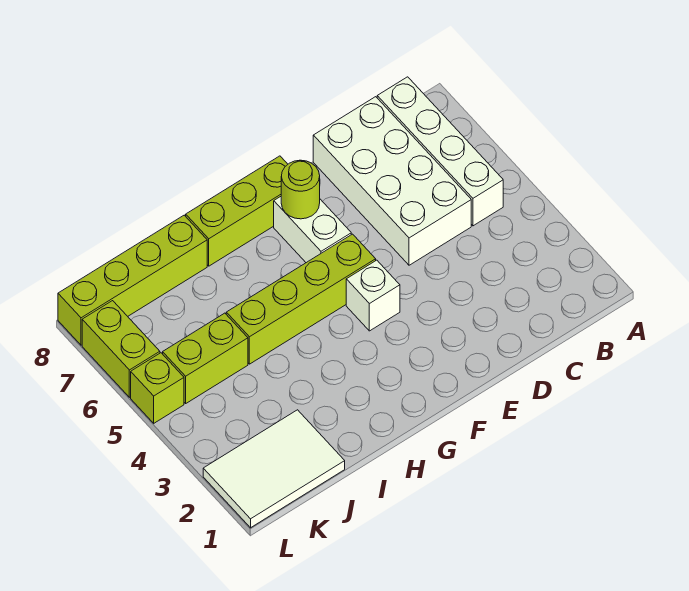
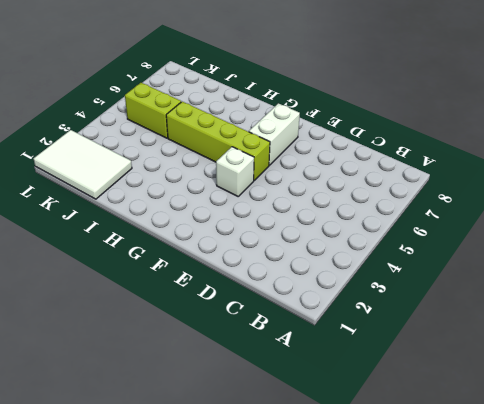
none -> white brick B5:B8 level 1
none -> white brick C5:D8 level 1
none -> lime brick F8:H8 level 1

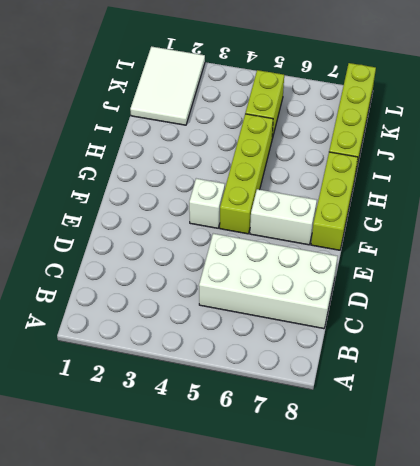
none -> white brick B5:B8 level 1
none -> lime brick L5 level 1
none -> lime brick L6:L7 level 1

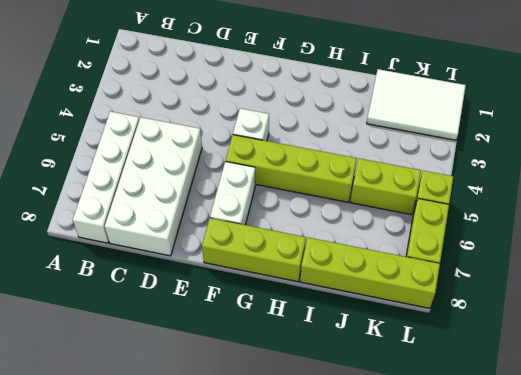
none -> lime round brick F7 level 2

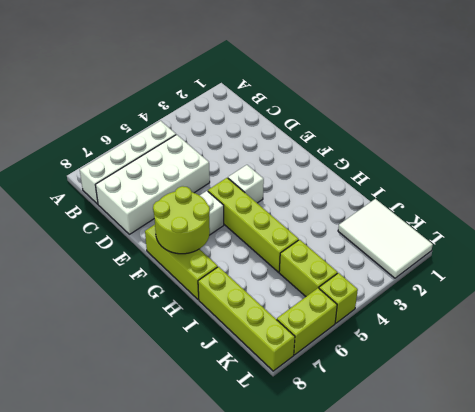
lime round brick F7:G8 level 2 -> lime round brick F7 level 2

